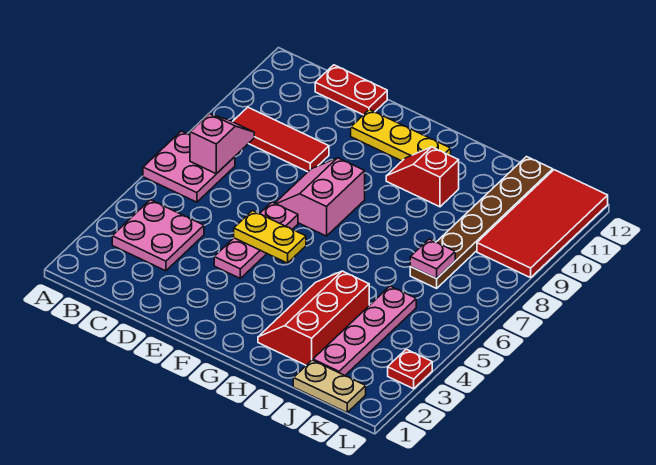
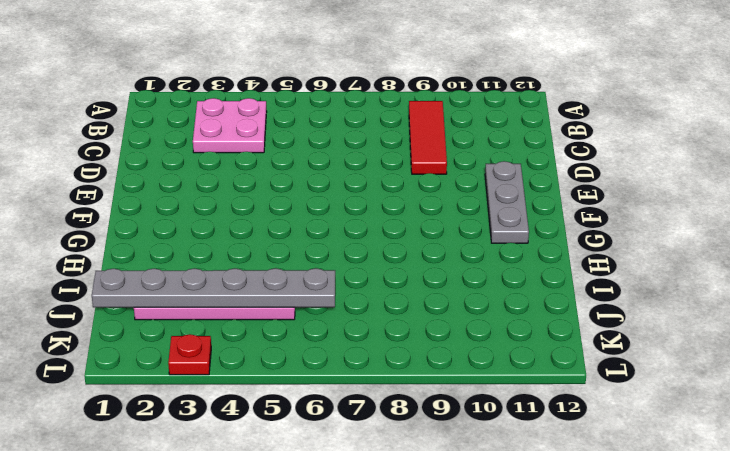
grey plate E11:G11 level 1 -> yellow plate E11:G11 level 1
grey plate J1:J6 level 2 -> none
none -> pink plate A6:B7 level 1
none -> red plate C12:D12 level 1
none -> pink plate E4:E6 level 1

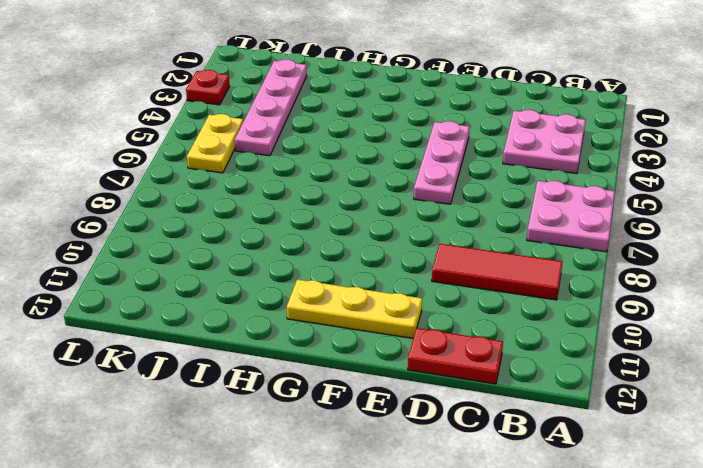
yellow plate K5:K6 level 1 -> yellow plate E5:F5 level 2
none -> pink slope E7:F8 level 1 top F
none -> red slope G10:H10 level 1 top H
none -> red slope H2:I4 level 1 top I

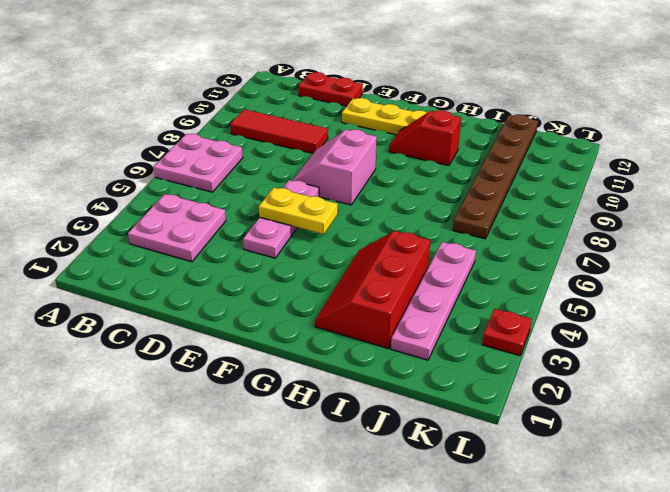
none -> tan plate J1:K1 level 1
none -> red tile K9:L12 level 1
none -> pink slope B7:B8 level 2 top 7

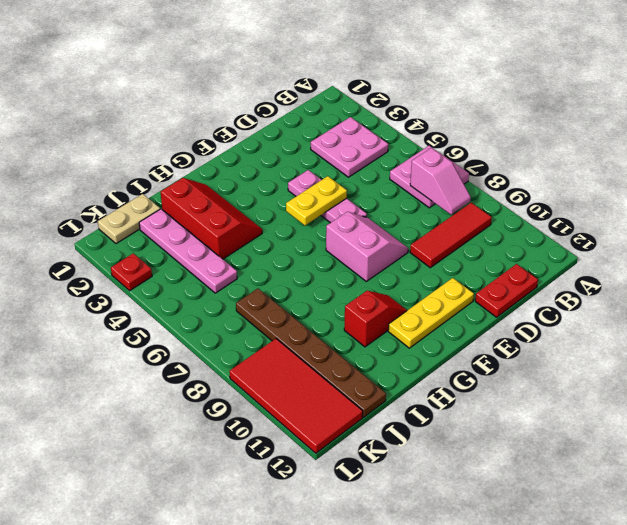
none -> pink plate J7 level 2

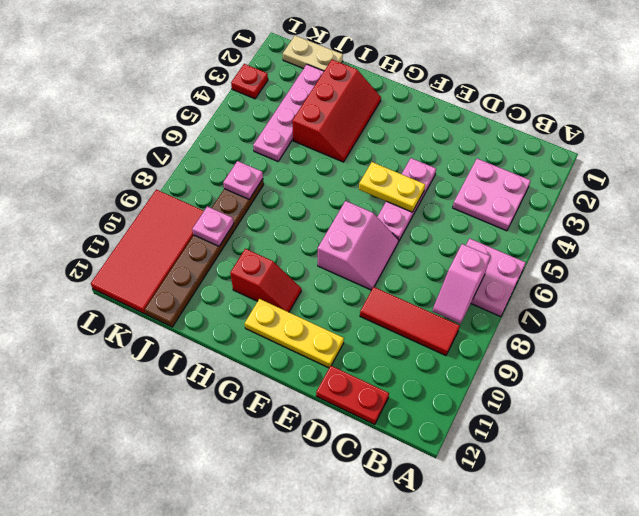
pink plate J9 level 2 -> none

